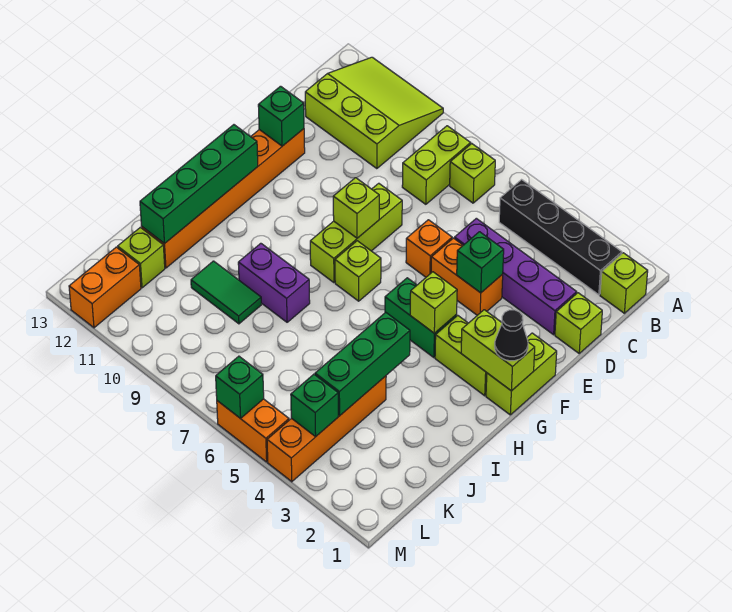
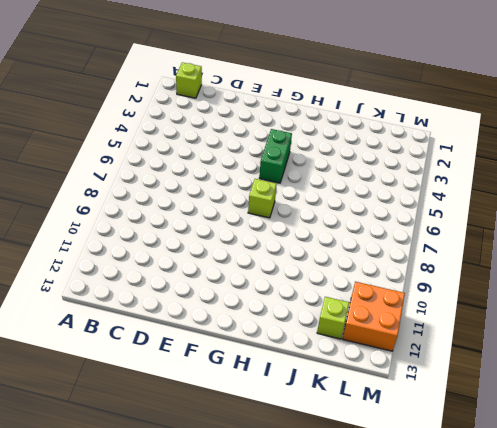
orange brick L11:M12 level 1 -> orange brick L12:M12 level 1
none -> lime slope A10:C12 level 1 top C
none -> black brick B2:B5 level 1
none -> lime brick B7 level 1
none -> lime brick B8:C8 level 1

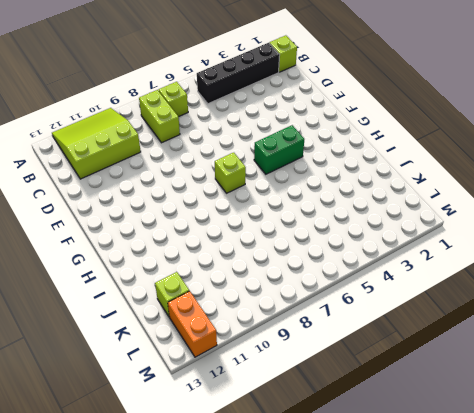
none -> lime brick D1 level 1
none -> purple brick D2:D5 level 1
none -> orange brick E4:E5 level 1
none -> orange brick E6 level 1

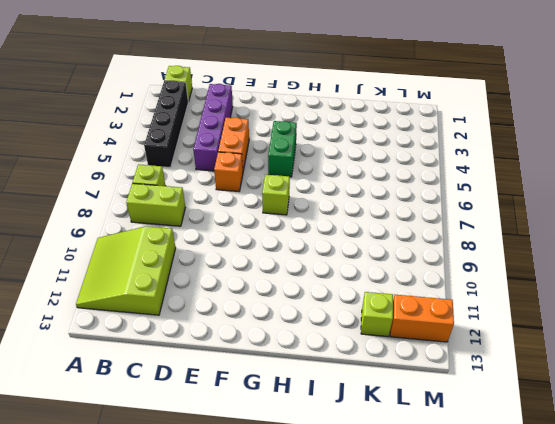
none -> lime brick D1 level 1
none -> lime brick E8:G8 level 1
none -> orange brick E12:J12 level 1
none -> lime brick F1:G1 level 1

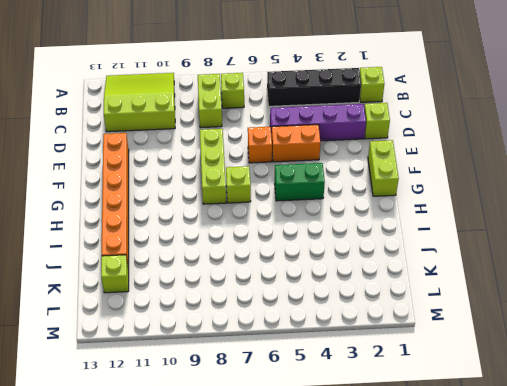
none -> lime brick G2:G3 level 1
none -> purple brick I8:I9 level 1
none -> orange brick J4:M4 level 1
none -> green tile J9:J10 level 1

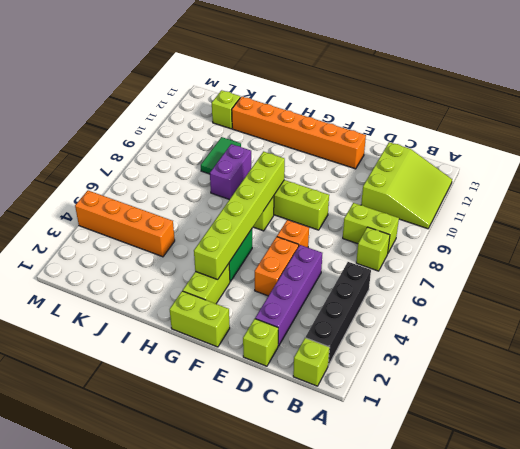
lime brick G3:G8 level 2 -> lime brick G4 level 2
none -> orange brick L12:M12 level 1
none -> orange brick M5:M6 level 1
none -> green brick E4 level 2
none -> green brick E12 level 2

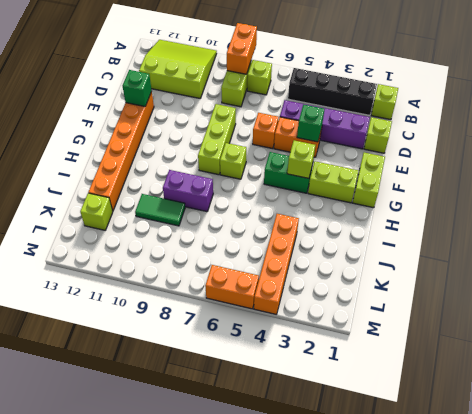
orange brick A8:B8 level 2 -> orange brick L12:M12 level 1
none -> lime brick F8 level 2
none -> lime brick G1:G2 level 2
none -> green brick G12:J12 level 2
none -> green brick I4:K4 level 2

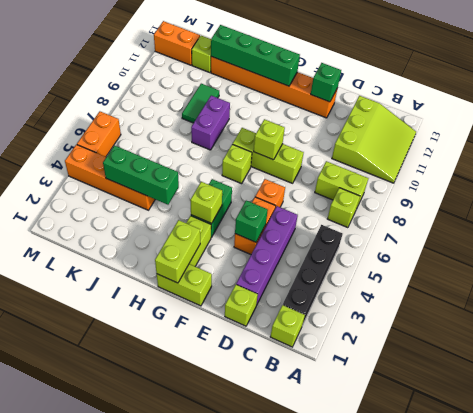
none -> green brick L4 level 2
none -> green brick M6 level 2
none -> black cone G1 level 3

